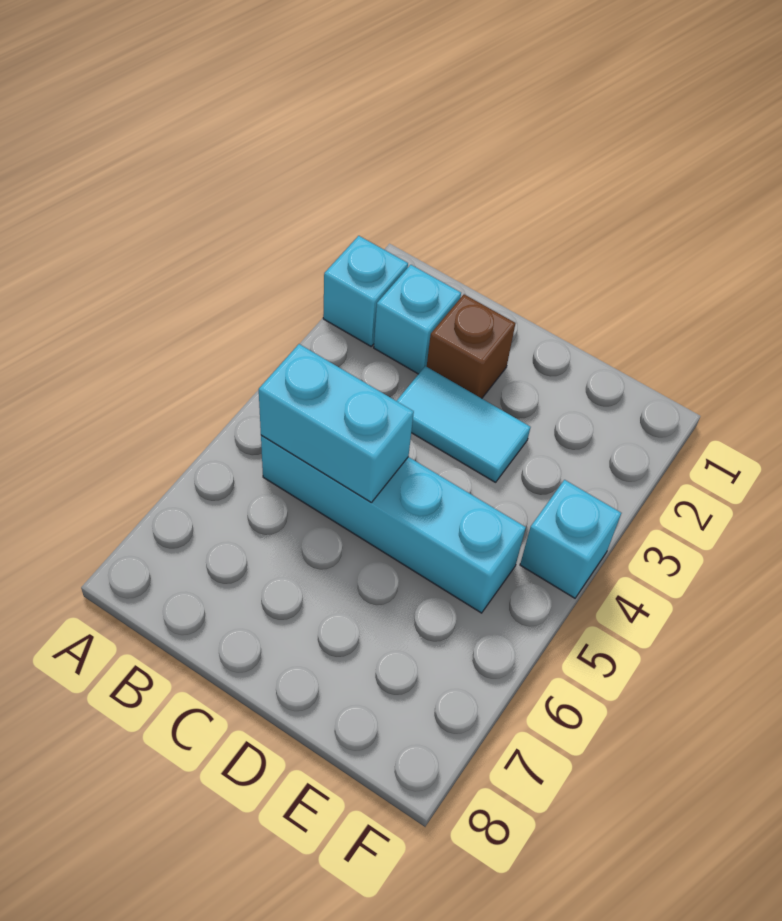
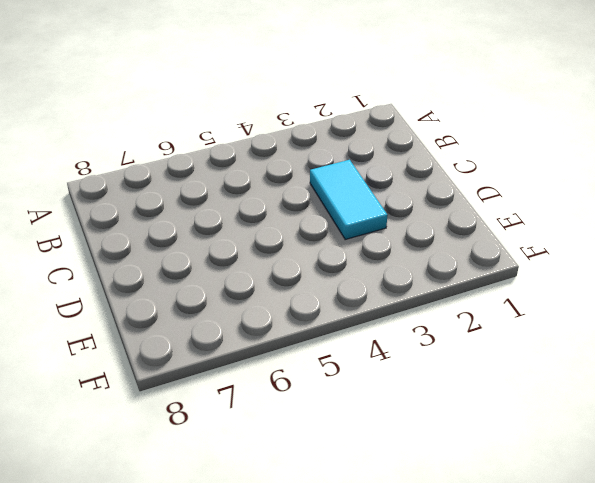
none -> cyan brick A2 level 1
none -> cyan brick B2 level 1

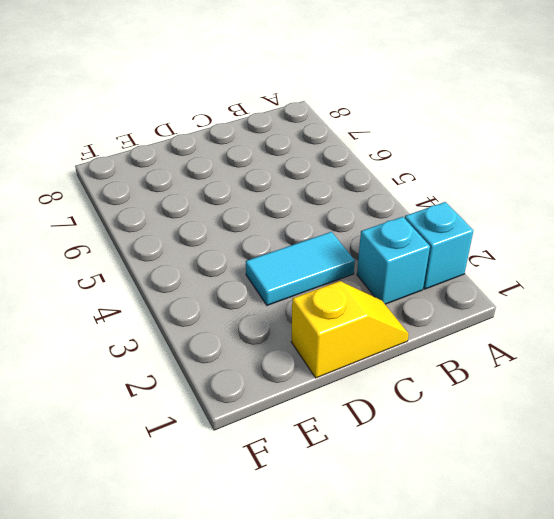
yellow slope C1:D1 level 1 top D -> none
none -> cyan brick B5:E5 level 1
none -> brown brick C2 level 1

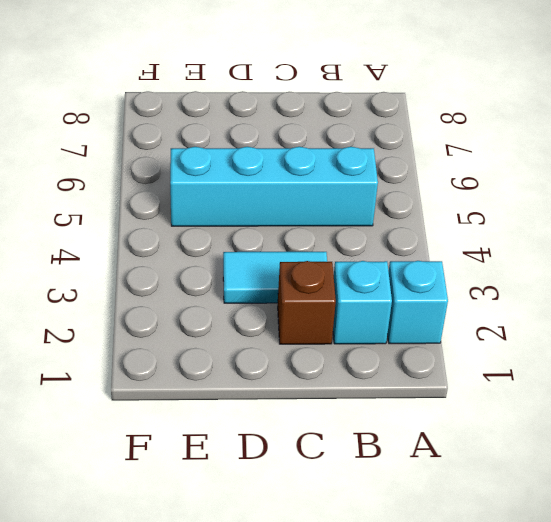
none -> cyan brick F4 level 1
none -> cyan brick B5:C5 level 2

